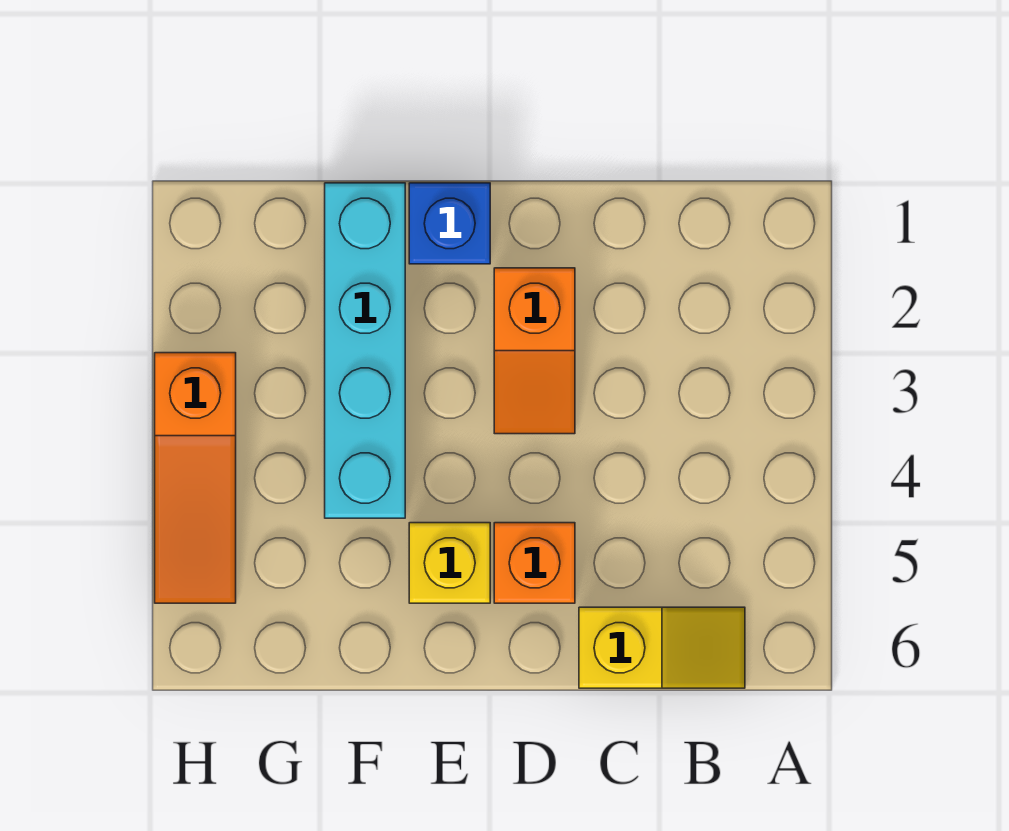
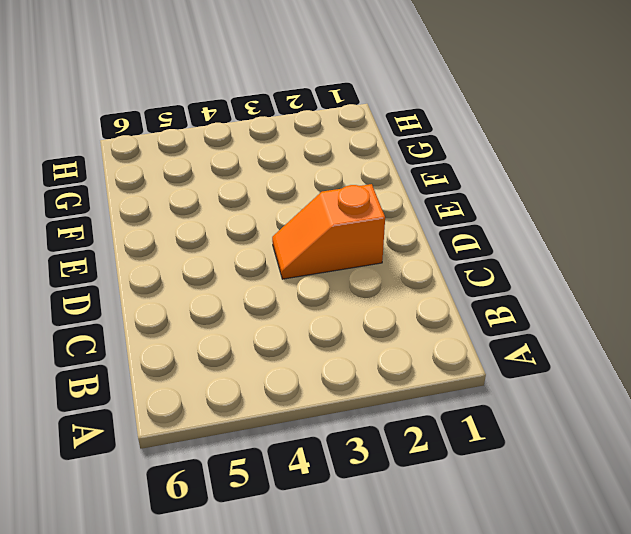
none -> yellow slope B6:C6 level 1 top C
none -> orange brick D5 level 1

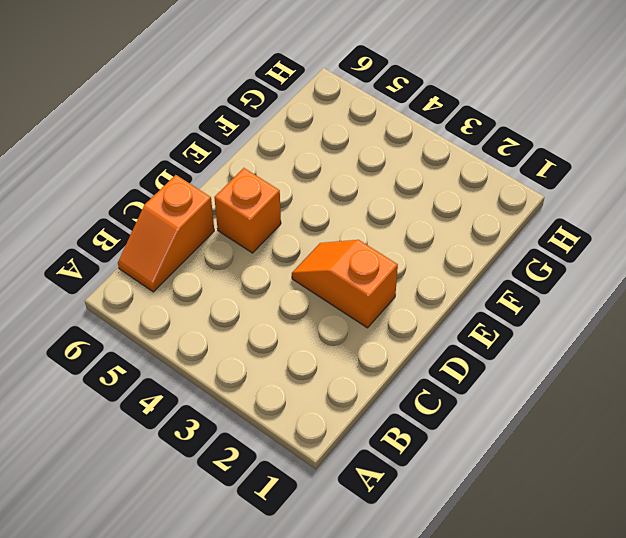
orange slope B6:C6 level 1 top C -> yellow slope B6:C6 level 1 top C
none -> blue brick E1 level 1
none -> yellow brick E5 level 1

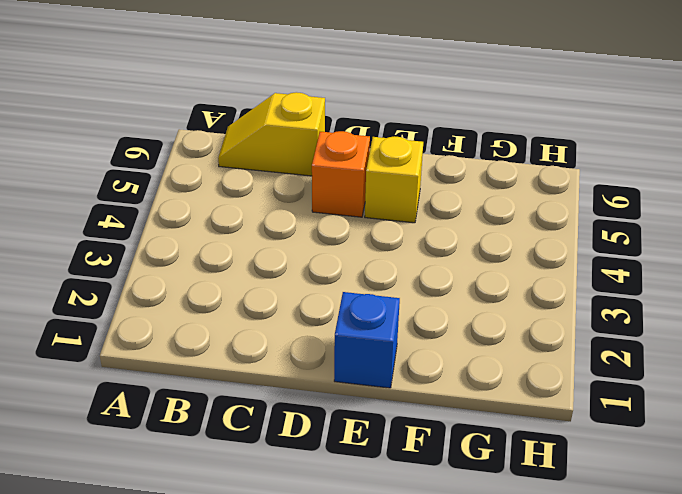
none -> orange slope D2:D3 level 1 top 2
none -> cyan brick F1:F4 level 1

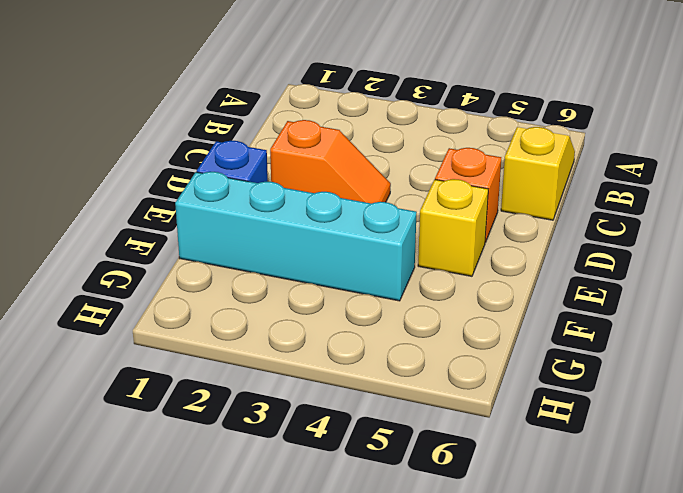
none -> orange slope H3:H5 level 1 top 3

